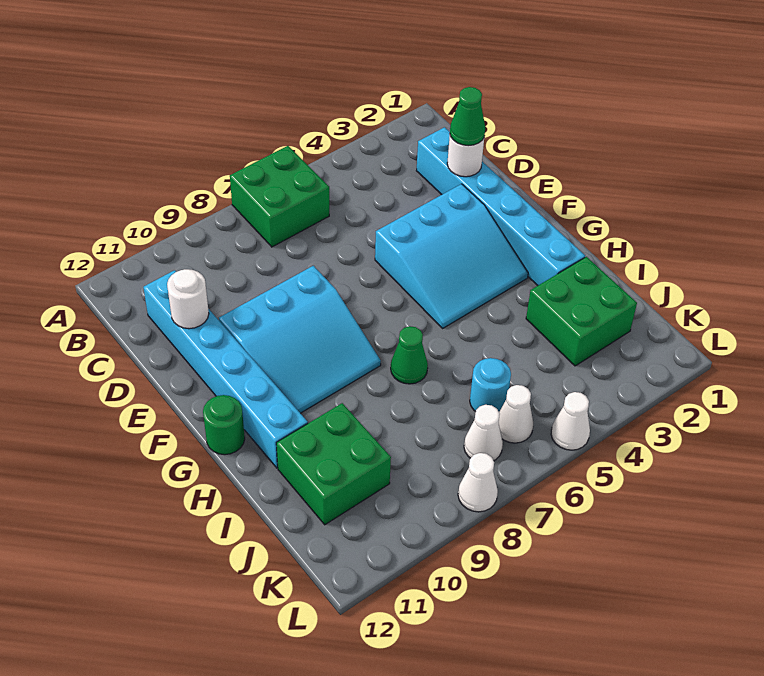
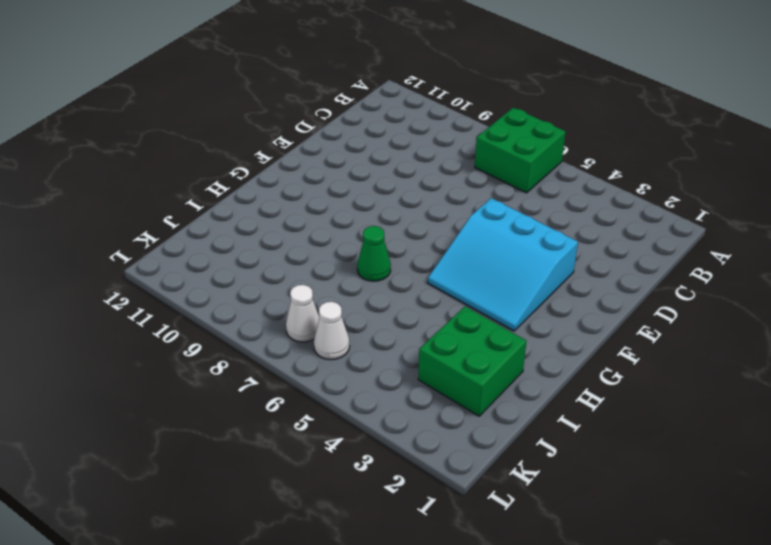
none -> cyan brick C2:H2 level 1
none -> cyan brick C11:H11 level 1
none -> cyan slope E8:G10 level 1 top E

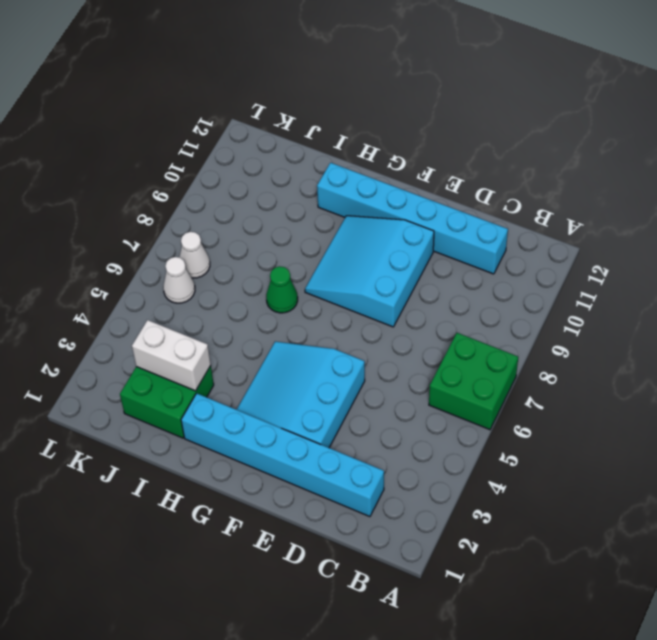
white brick I3:J3 level 2 -> none
none -> green round brick G12 level 1
none -> green brick I10:J11 level 1
none -> cyan round brick J6 level 1

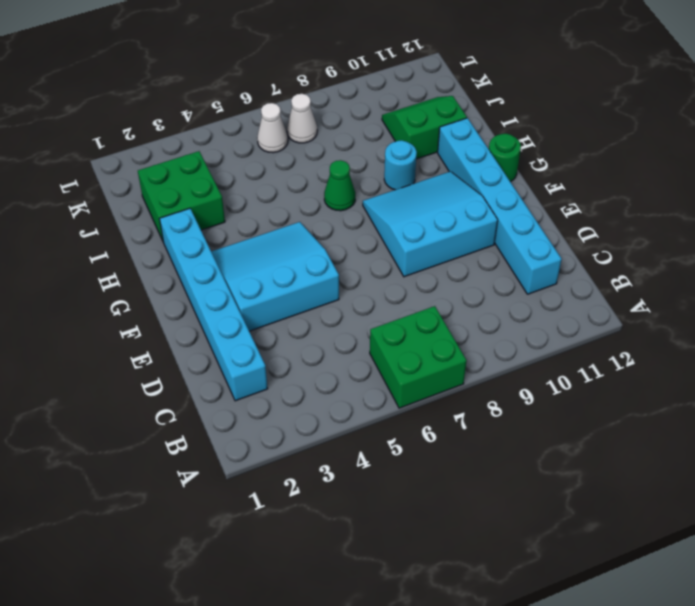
cyan round brick H9 level 1 -> cyan round brick J6 level 1
green slope I10:J11 level 1 top I -> green brick I10:J11 level 1
none -> white cone L5 level 1
none -> white cone L8 level 1
none -> white round brick D2 level 2

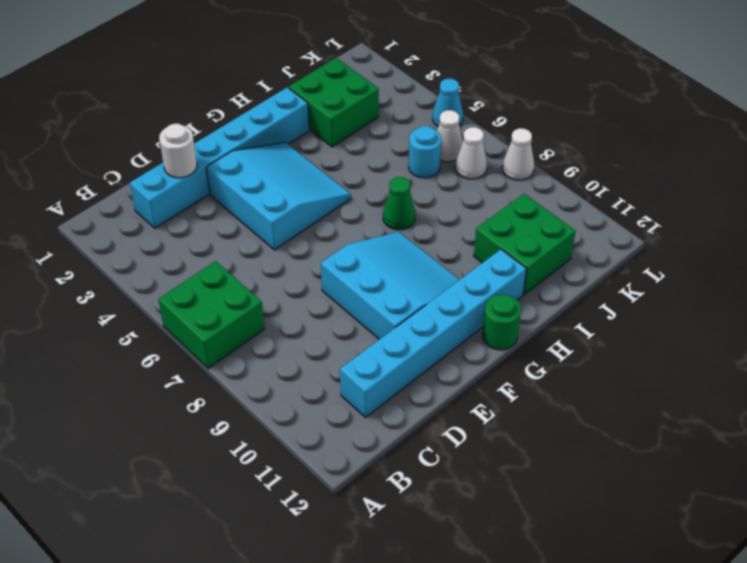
cyan cone L5 level 1 -> white cone L5 level 1
none -> white round brick D11 level 2
none -> green cone D2 level 3

